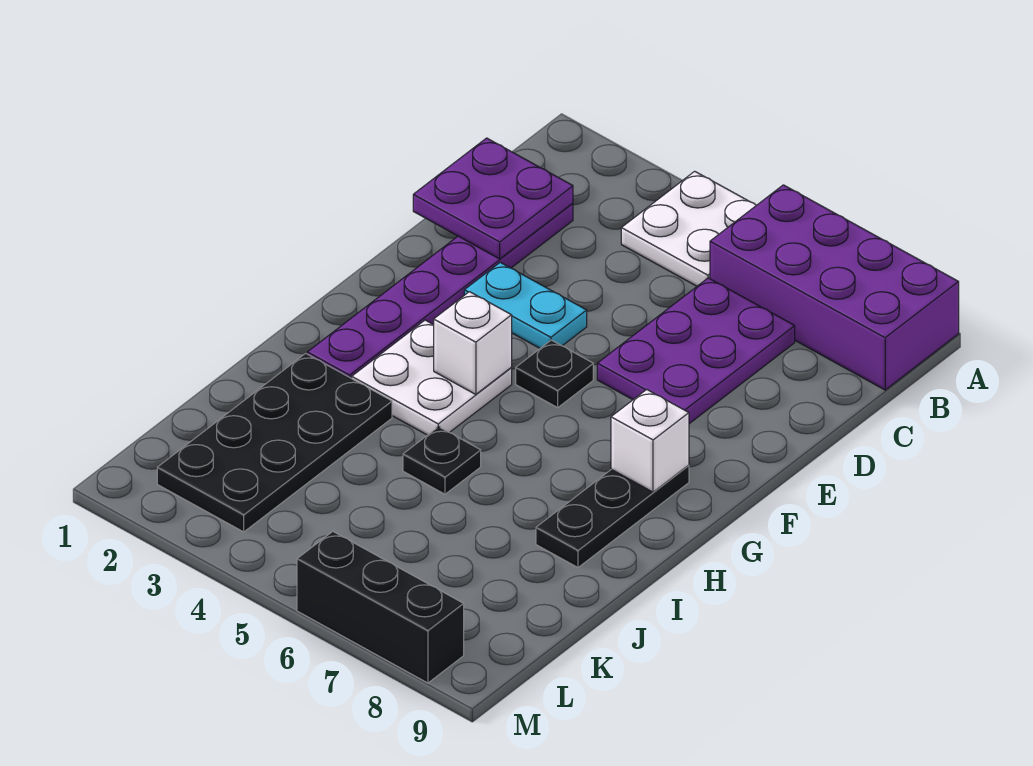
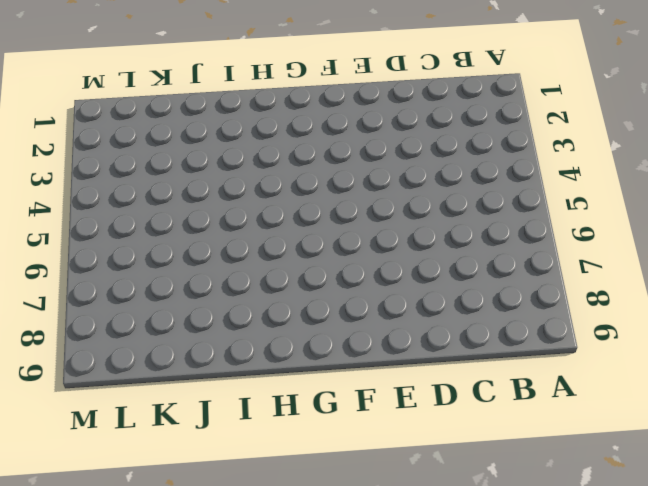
none -> white plate A4:B5 level 1
none -> purple brick A6:B9 level 1
none -> purple plate C2:H2 level 1

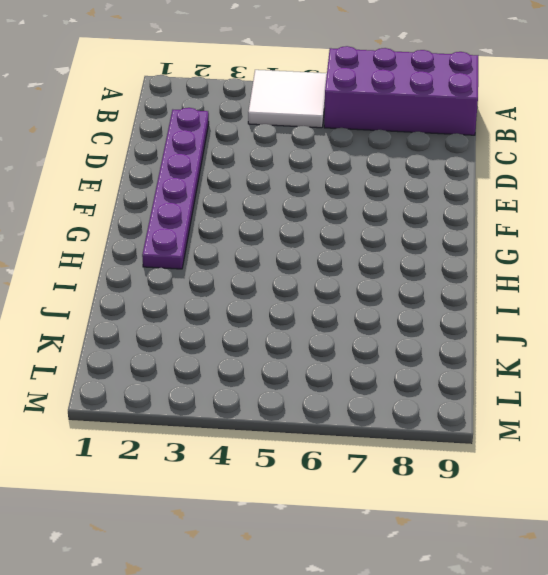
white tile A4:B5 level 1 -> white plate A4:B5 level 1
none -> purple plate C6:E7 level 1
none -> cyan plate E3:E4 level 1
none -> black plate F5 level 1

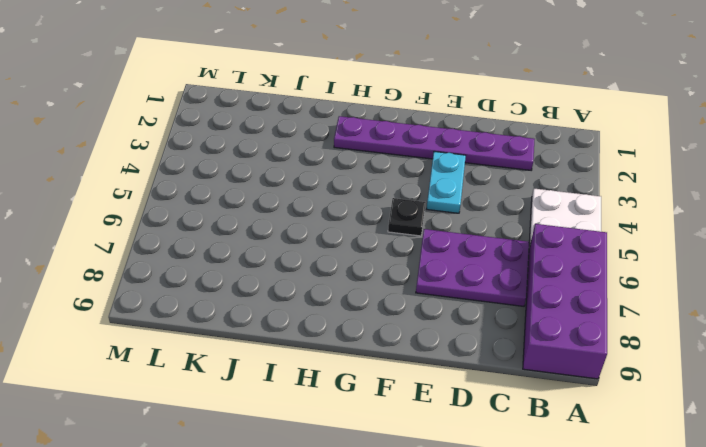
none -> white plate G3:H4 level 1
none -> black plate G8:I8 level 1
none -> black plate I2:L3 level 1

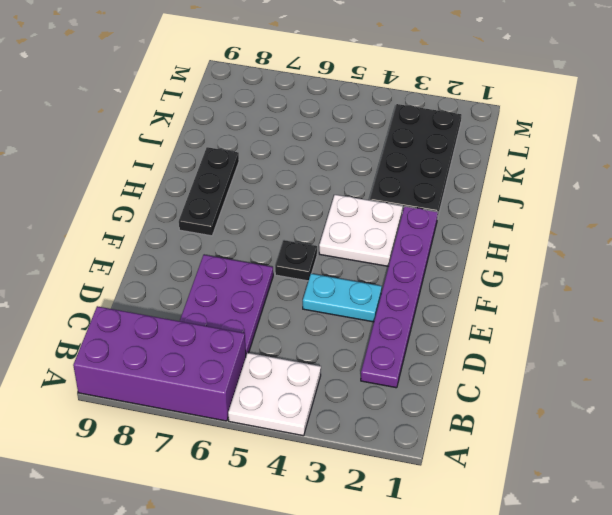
none -> black plate I5 level 1
none -> black brick M6:M8 level 1
none -> purple plate C1:D2 level 2

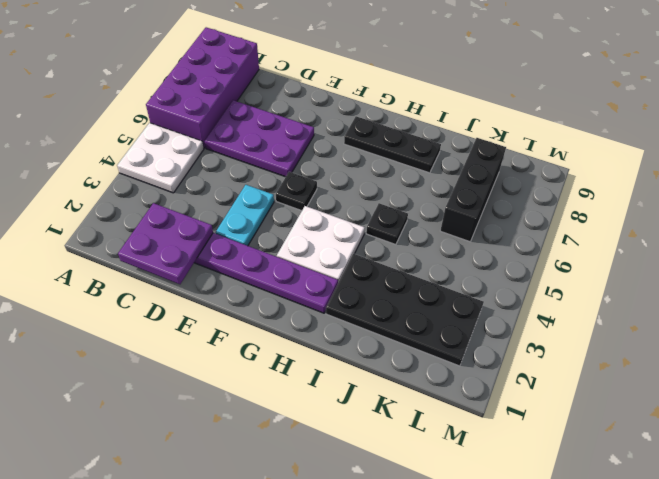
black brick K6:K8 level 1 -> black brick M6:M8 level 1
none -> white brick G4 level 2
none -> white brick G8 level 2

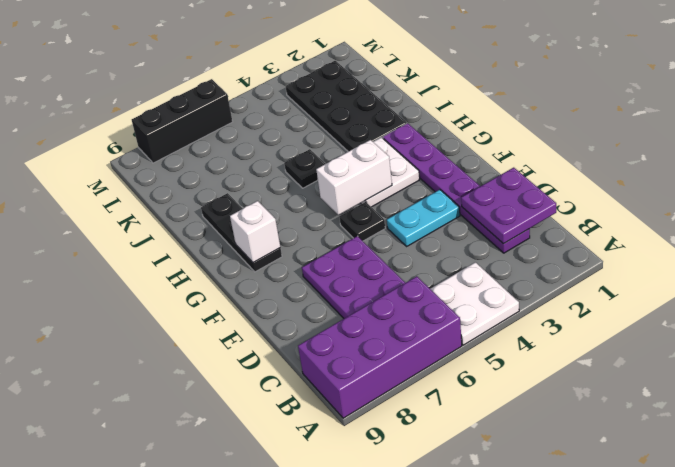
white brick G4:G5 level 2 -> white brick G4 level 2

